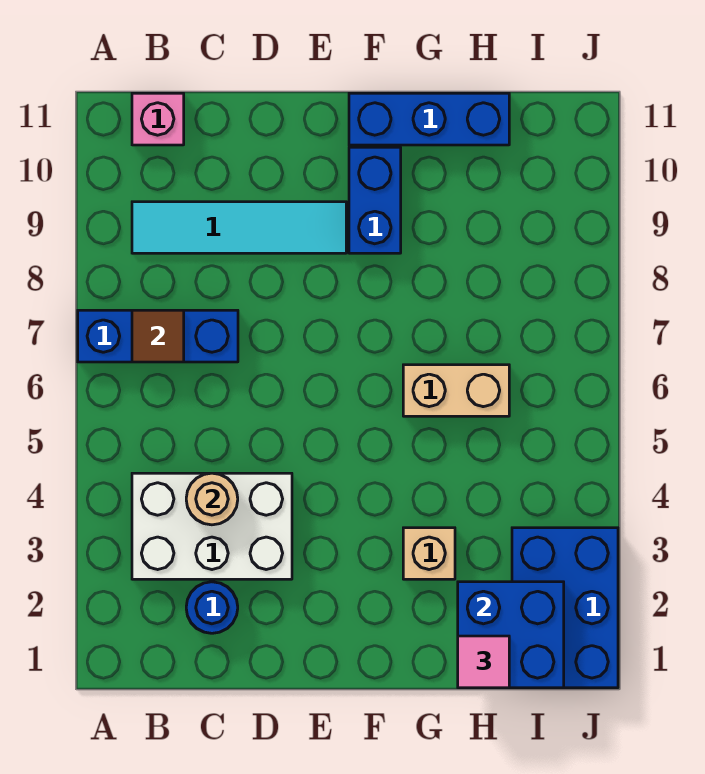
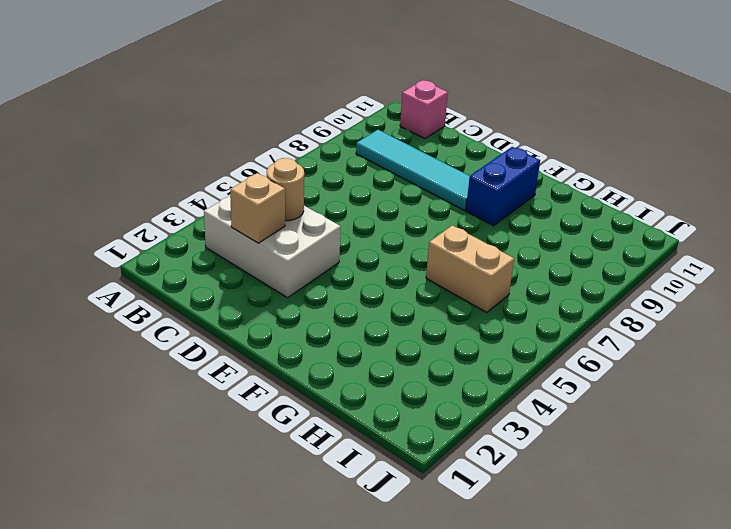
tan brick C3 level 2 -> tan brick G3 level 1
none -> blue brick A7:C7 level 1
none -> blue round brick C2 level 1
none -> blue brick F11:H11 level 1

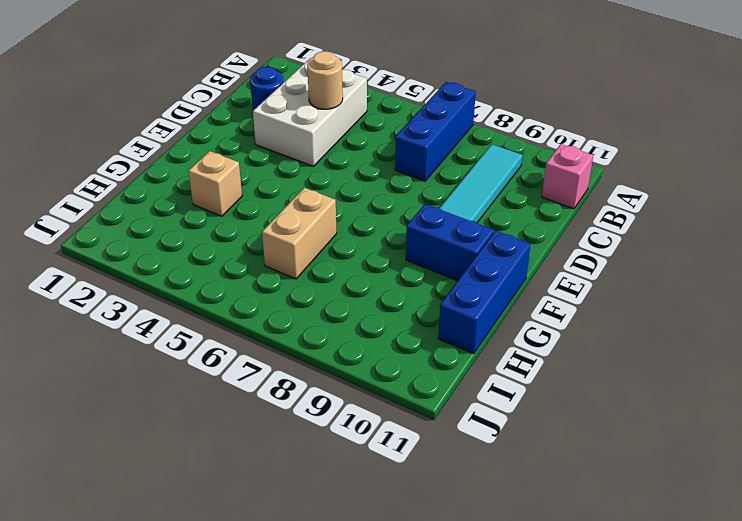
none -> blue brick I1:J3 level 1
none -> brown tile B7 level 2
none -> blue brick H1:I2 level 2

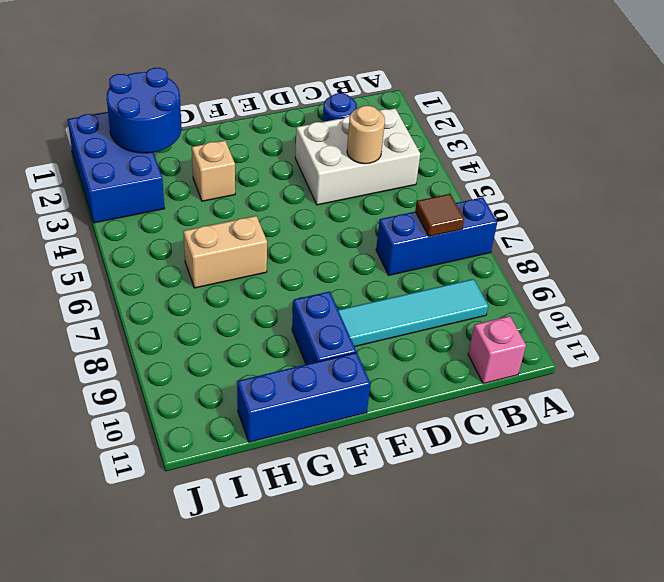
blue round brick H1:I2 level 2 -> blue brick H1:I2 level 2
none -> pink tile H1 level 3

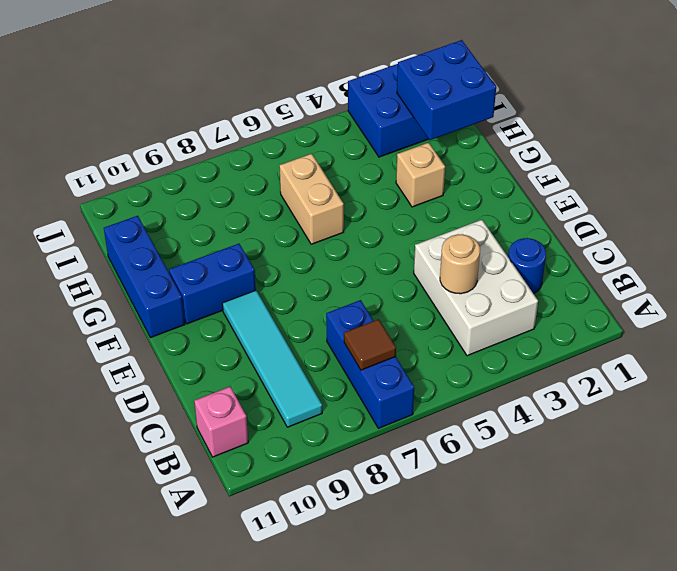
none -> pink tile H1 level 3

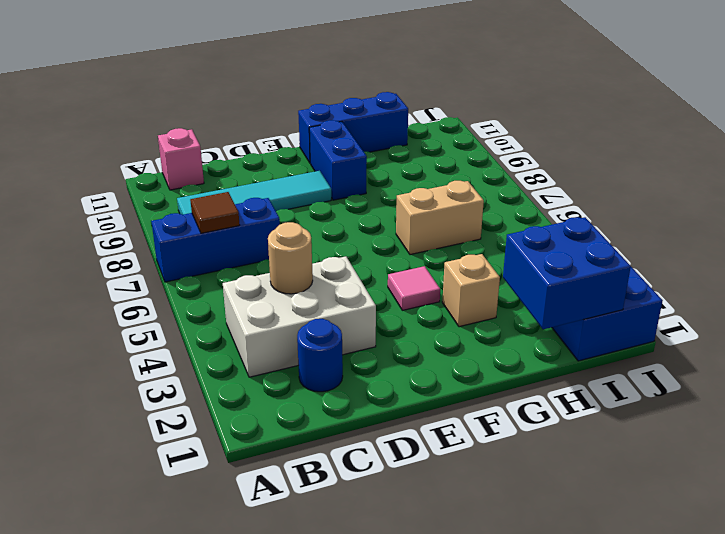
pink tile F4 level 1 -> pink tile H1 level 3

